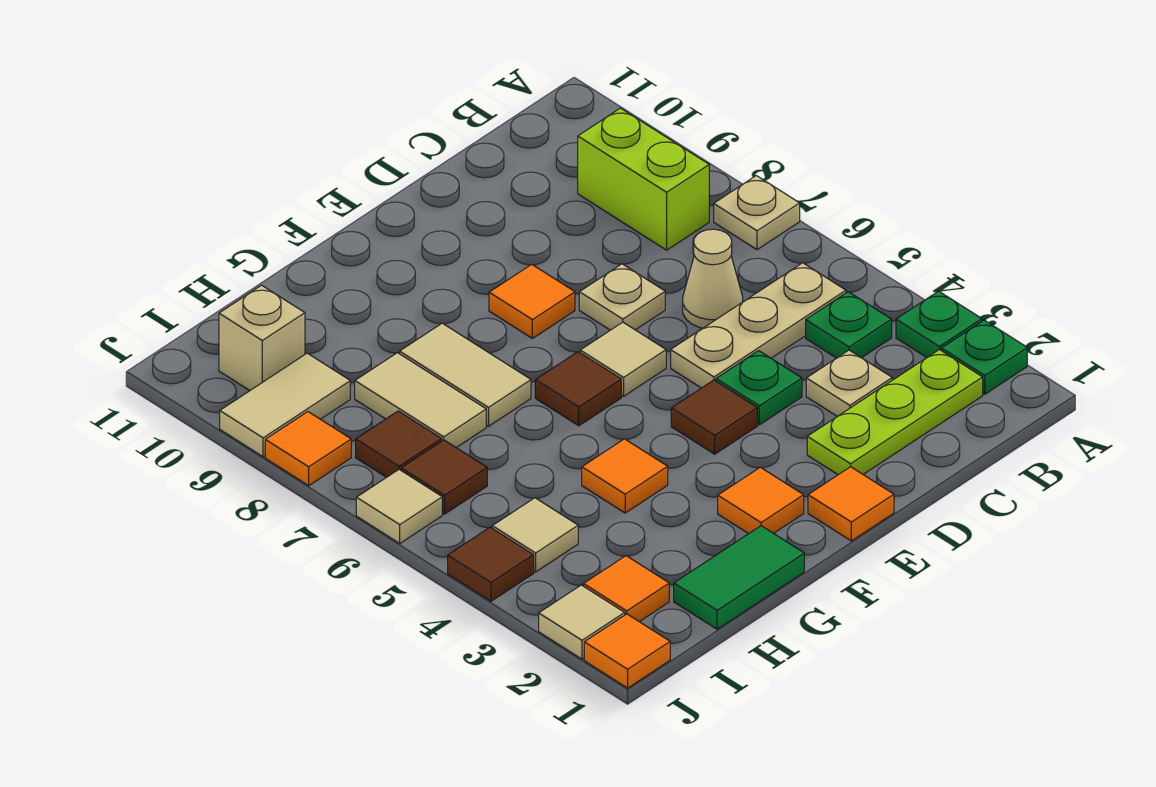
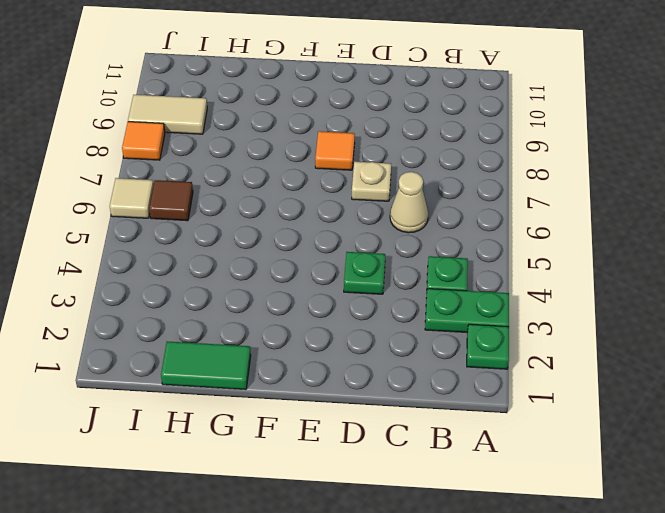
green plate A3:B3 level 1 -> green plate A3 level 1
none -> tan plate A7 level 1
none -> lime plate B2:D2 level 1
none -> tan plate B5:D5 level 1
none -> lime brick B8:B9 level 1

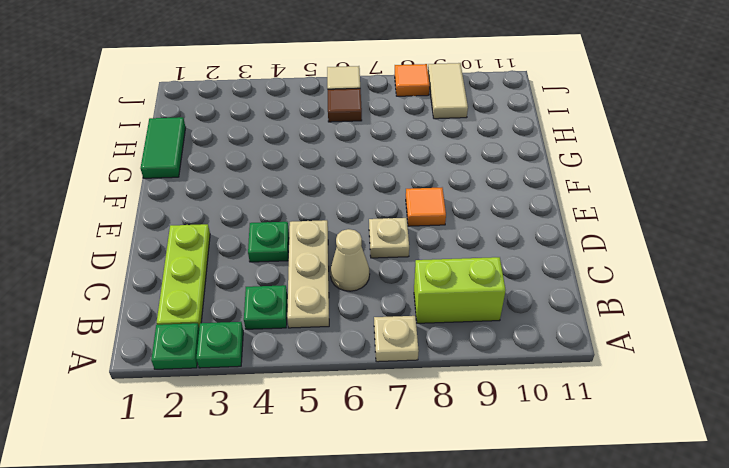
none -> tan plate C3 level 1
none -> orange tile E1 level 1
none -> brown tile E4 level 1
none -> tan tile E6 level 1

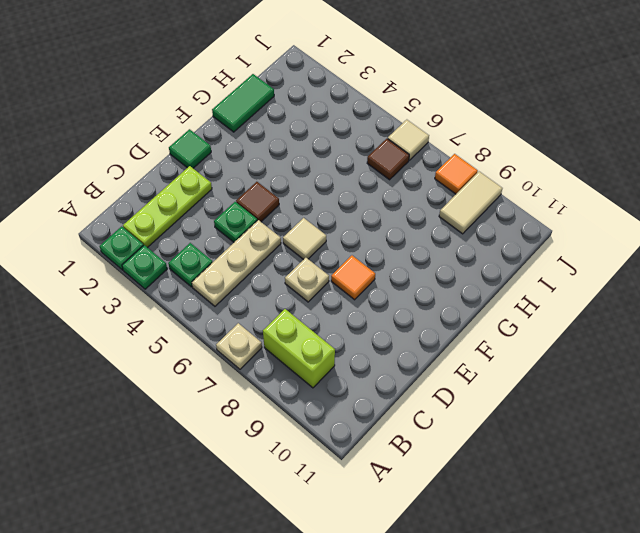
green tile E1 level 1 -> orange tile E1 level 1
none -> tan plate C3 level 1
none -> tan cone C6 level 1
none -> orange tile F2 level 1
none -> brown tile F6 level 1

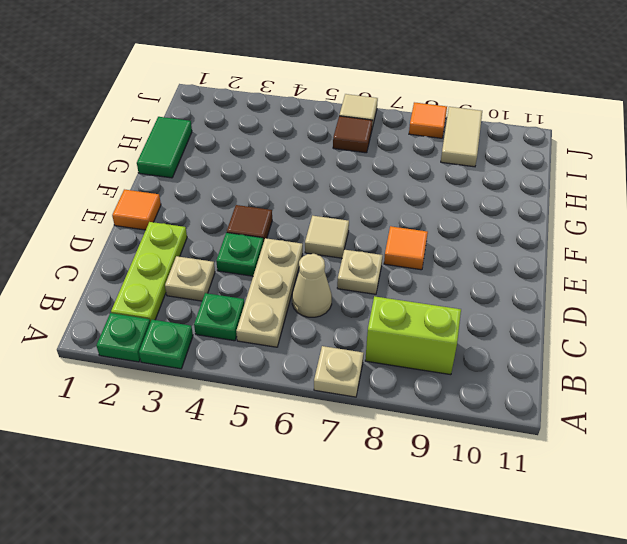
none -> orange tile F2 level 1
none -> brown tile F6 level 1
none -> orange tile G4 level 1
none -> tan tile G7:G8 level 1

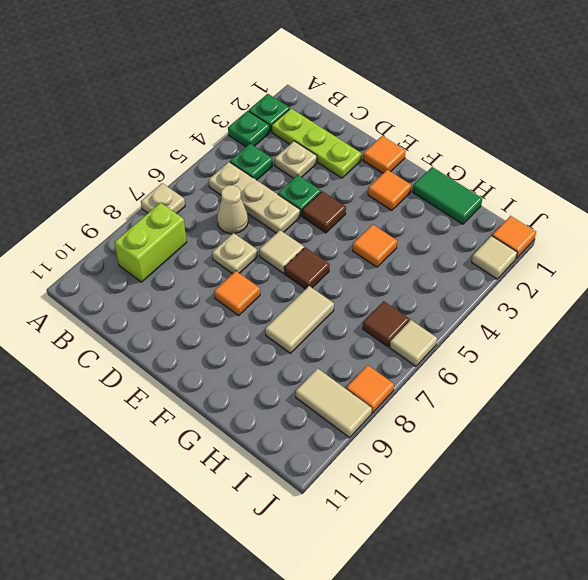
none -> tan tile H7:H8 level 1
none -> orange tile I2 level 1
none -> tan tile I4 level 1
none -> brown tile I7 level 1

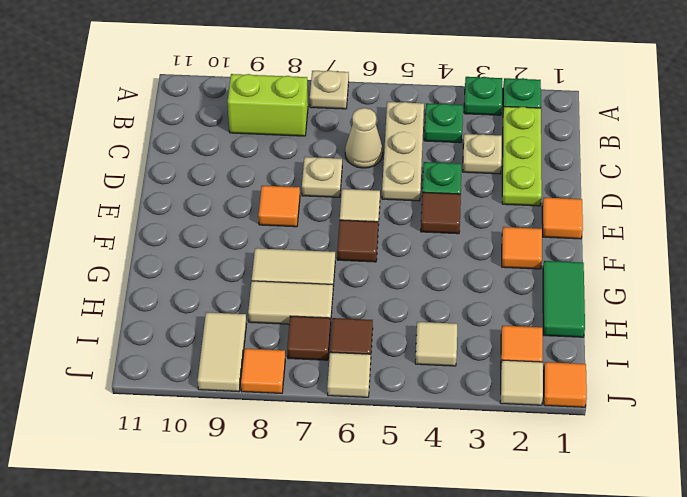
none -> orange tile G4 level 1
none -> tan brick I10 level 1
none -> brown tile J4 level 1

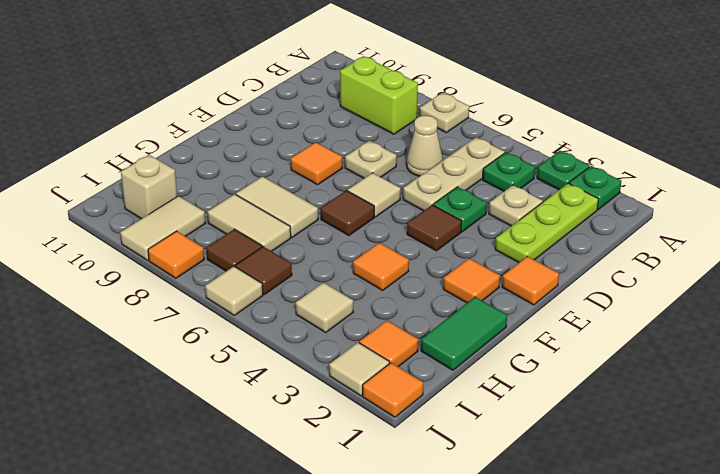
none -> brown tile J4 level 1

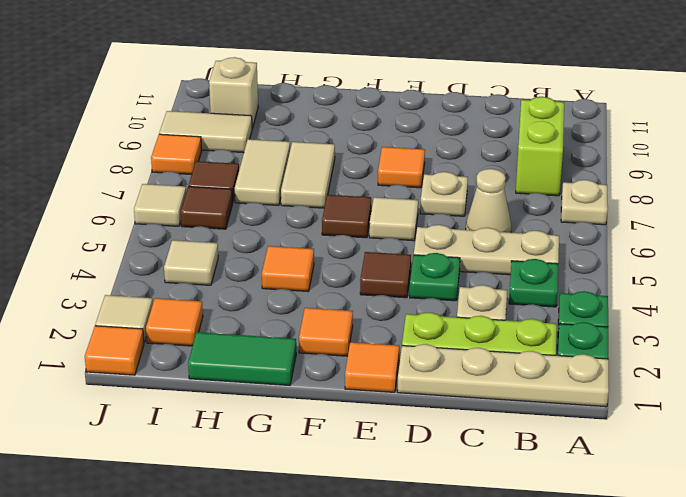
tan plate A1:D1 level 1 -> none
none -> brown tile J4 level 1

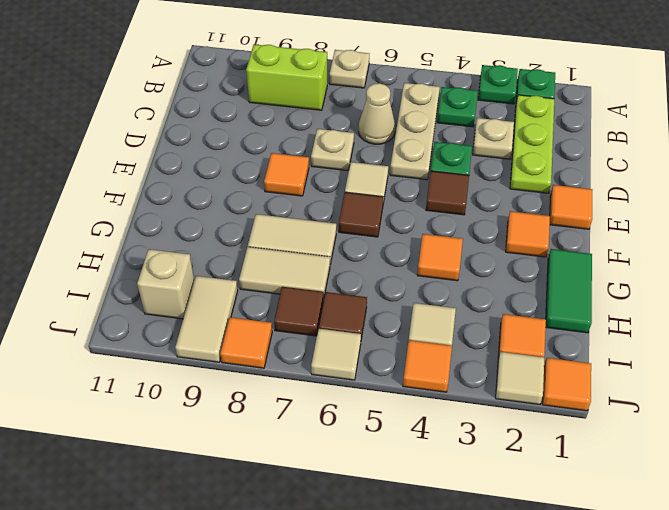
orange tile J4 level 1 -> brown tile J4 level 1

